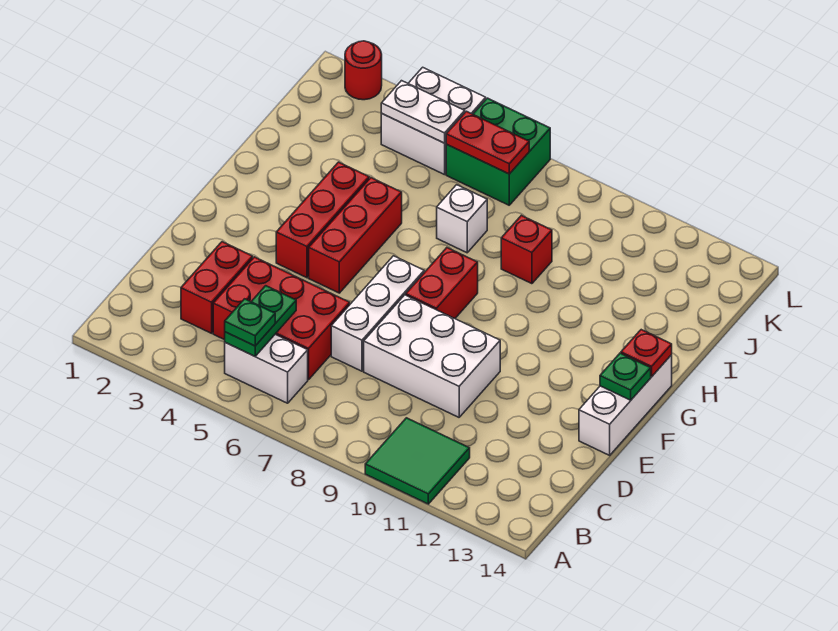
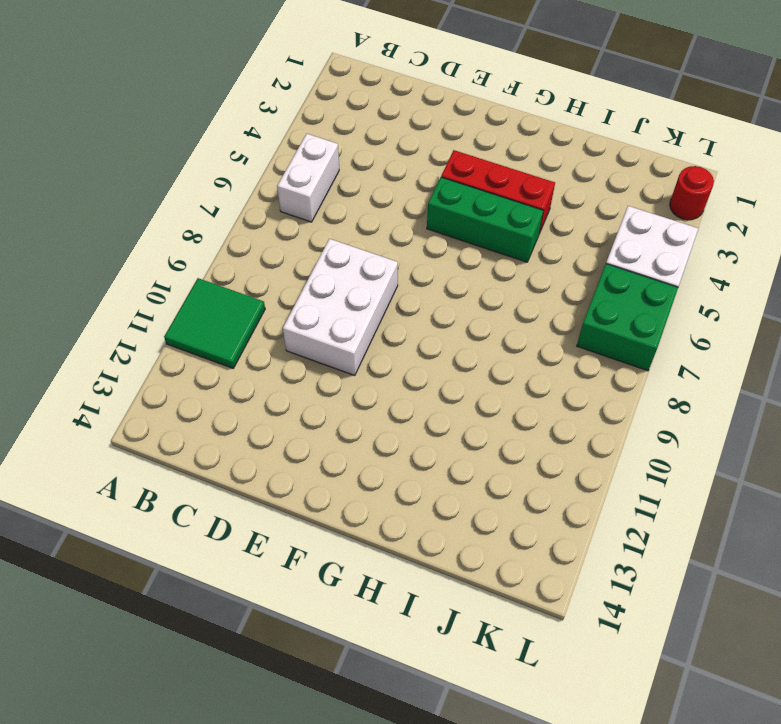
green brick F5:H5 level 1 -> red brick F5:H5 level 1
none -> red brick C3:D3 level 1
none -> red brick C4:D6 level 1
none -> white brick D7:F7 level 1

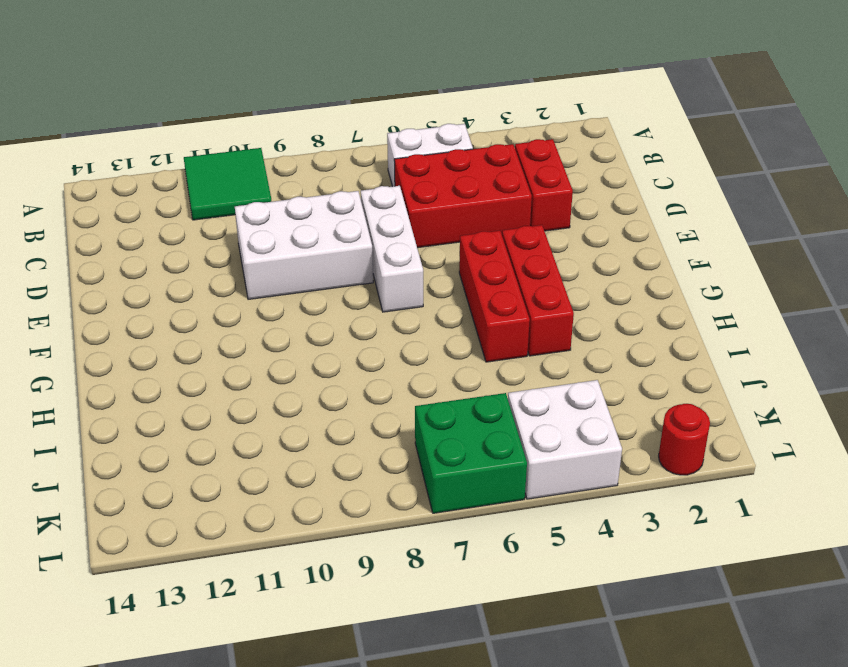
none -> white brick E14:G14 level 1
none -> red brick F8:G8 level 1
none -> white brick I7 level 1

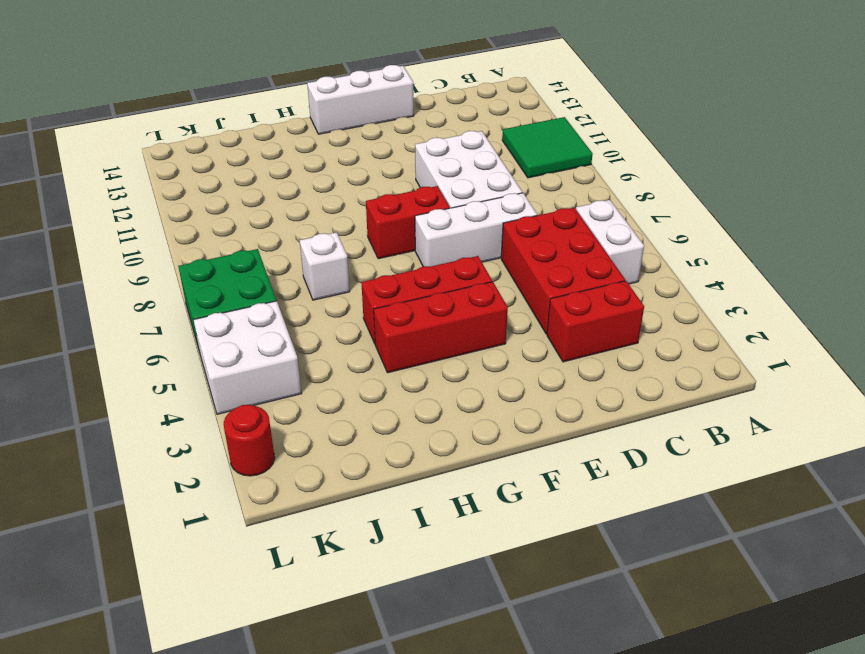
none -> red brick I9 level 1
none -> green plate B5:C5 level 2
none -> green plate F14 level 2

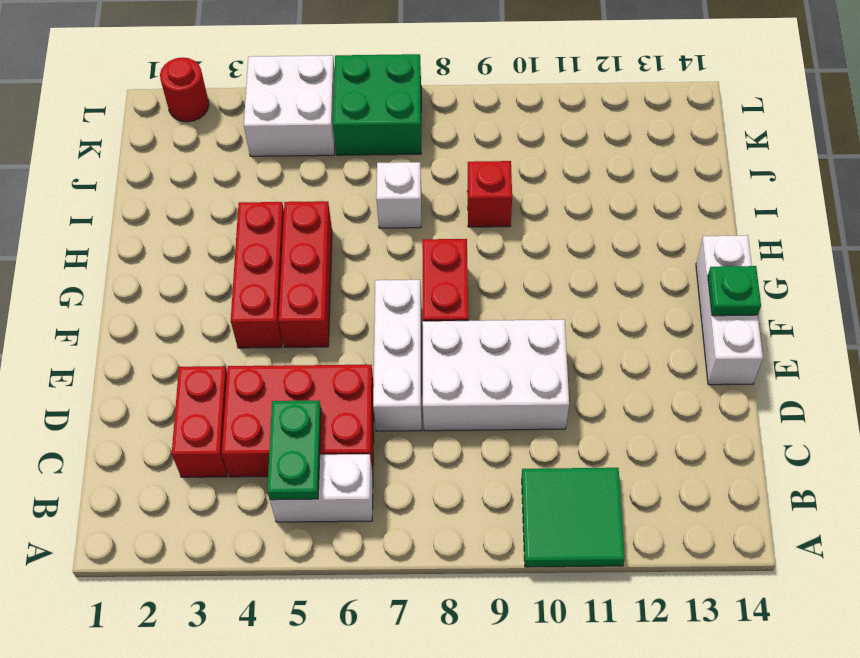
none -> red plate G14 level 2
none -> white plate K4:K5 level 2
none -> red plate K6:K7 level 2

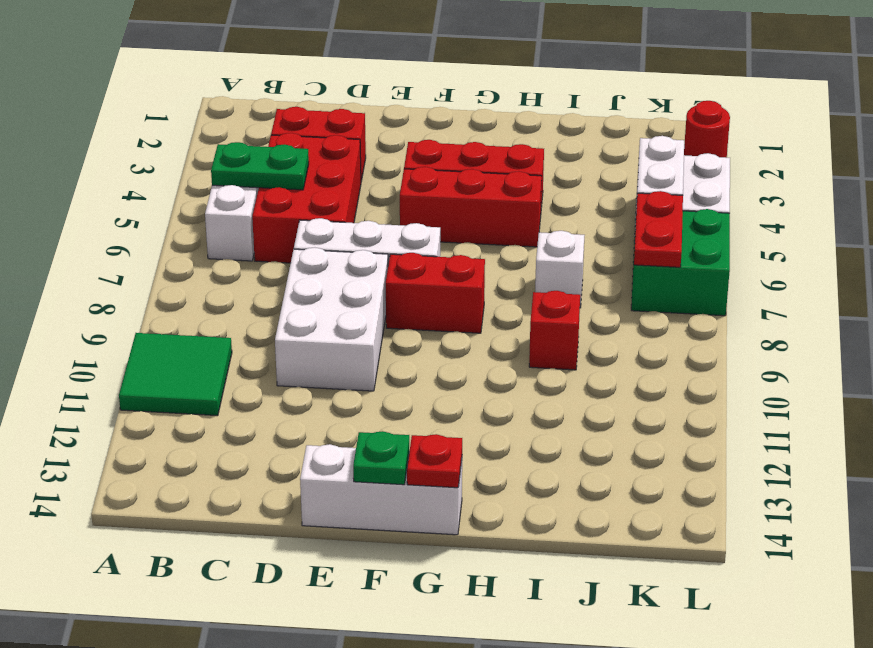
none -> green plate B5 level 3

